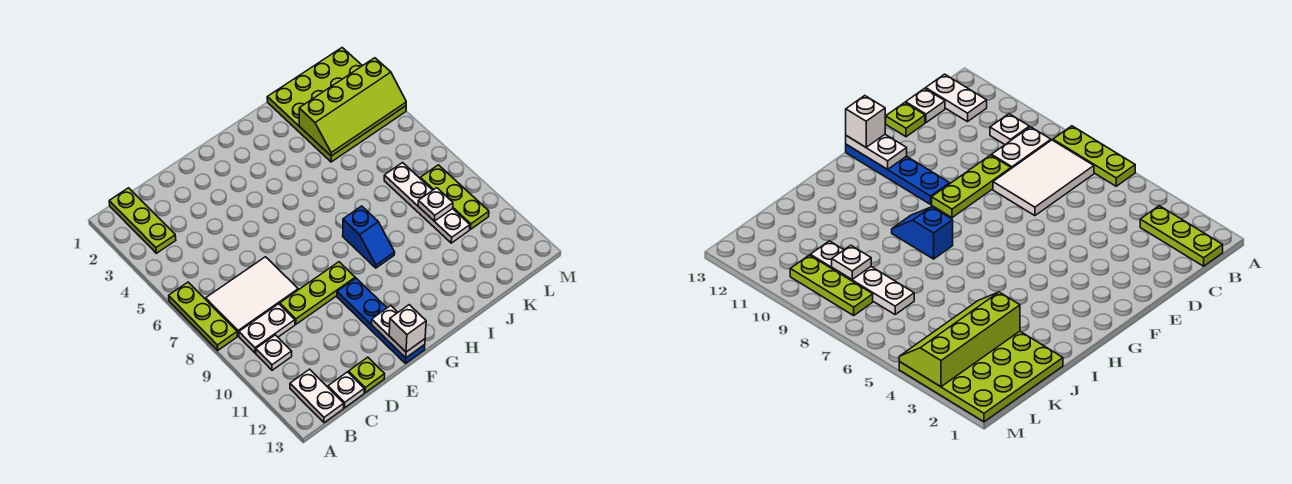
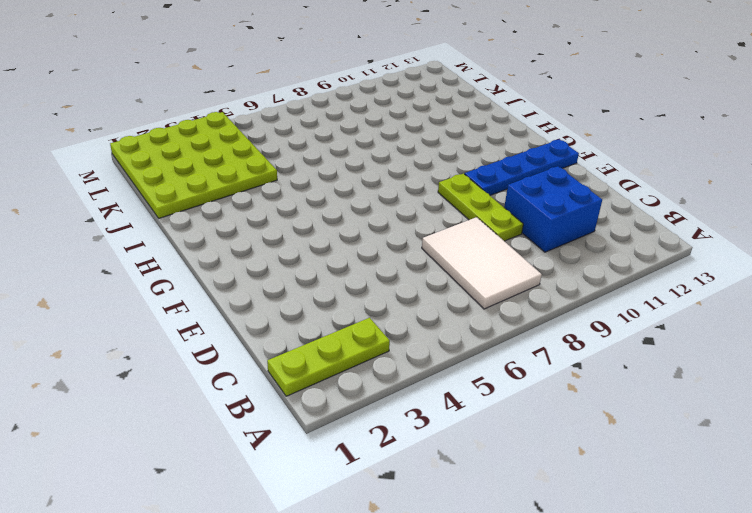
blue brick C10:D11 level 1 -> none
none -> lime plate A6:A8 level 1
none -> white plate B9:C9 level 1
none -> white plate B10 level 1

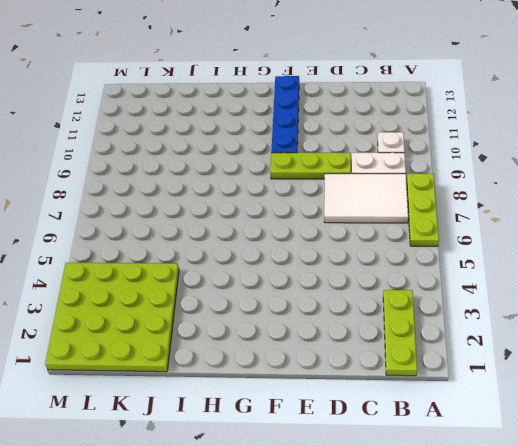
none -> white plate B12:B13 level 1
none -> white plate C13 level 1
none -> lime plate D13 level 1

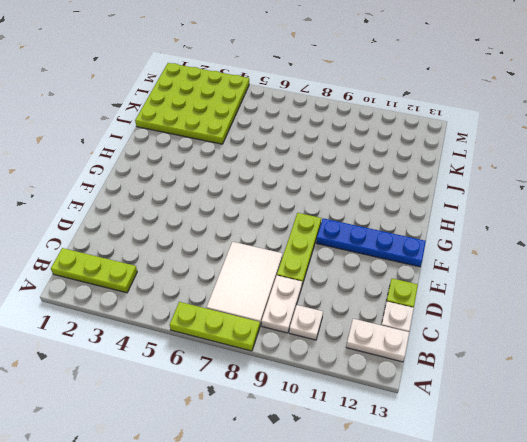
none -> blue slope H8:H9 level 1 top 8
none -> white plate K7:K10 level 1
none -> lime plate L8:L10 level 1

